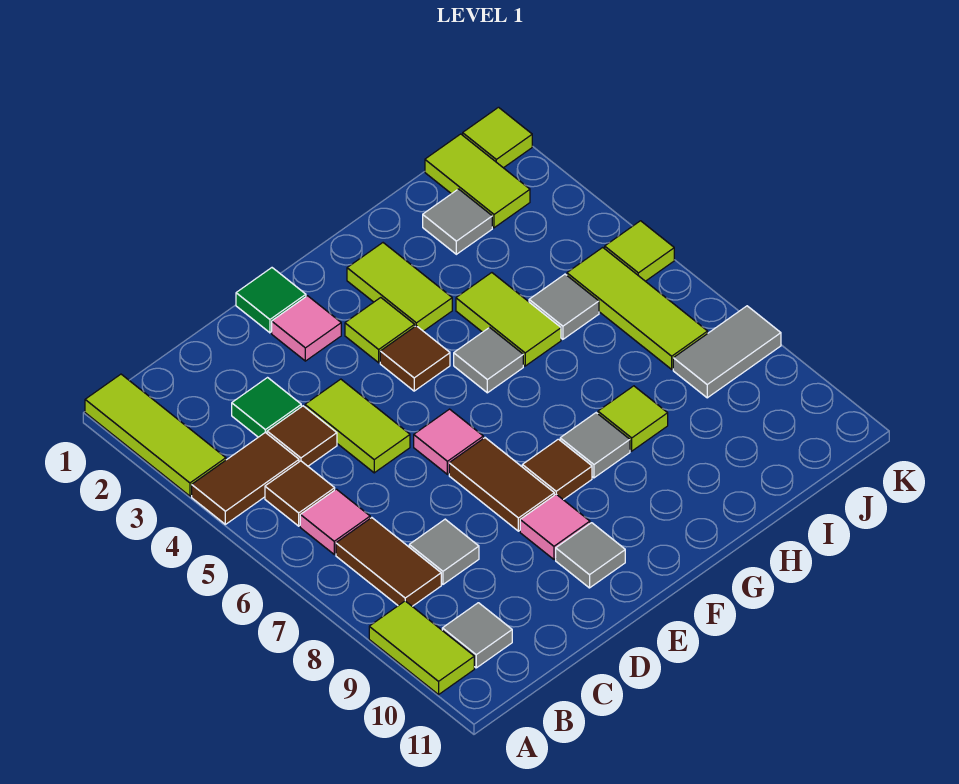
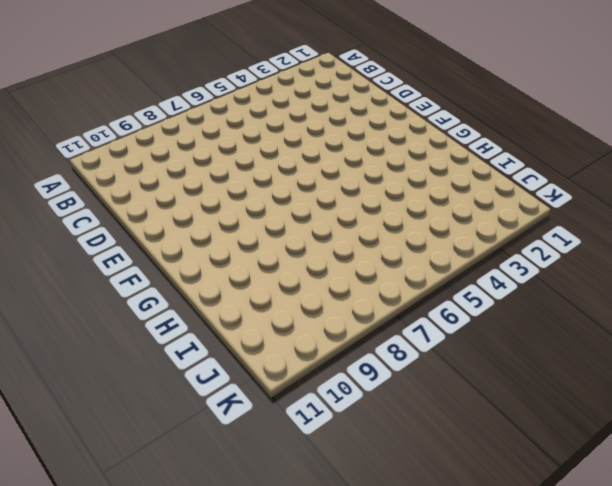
none -> lime tile A1:A3 level 1
none -> brown tile A4:B4 level 1
none -> lime tile A9:A10 level 1
none -> brown tile B5 level 1

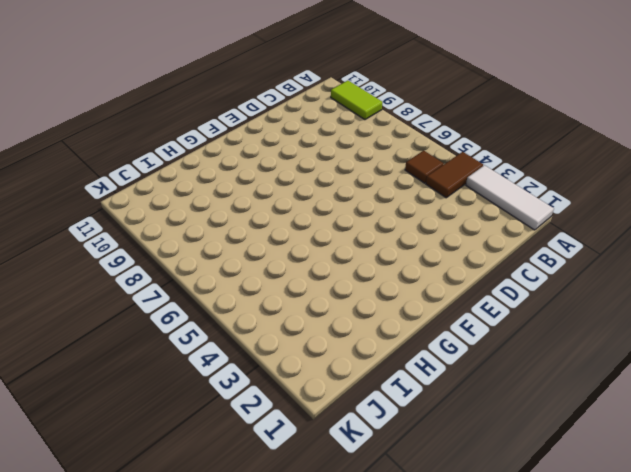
white tile A1:A3 level 1 -> lime tile A1:A3 level 1
none -> pink tile B6 level 1
none -> brown tile B7:B8 level 1
none -> grey tile B10 level 1
none -> green tile C3 level 1

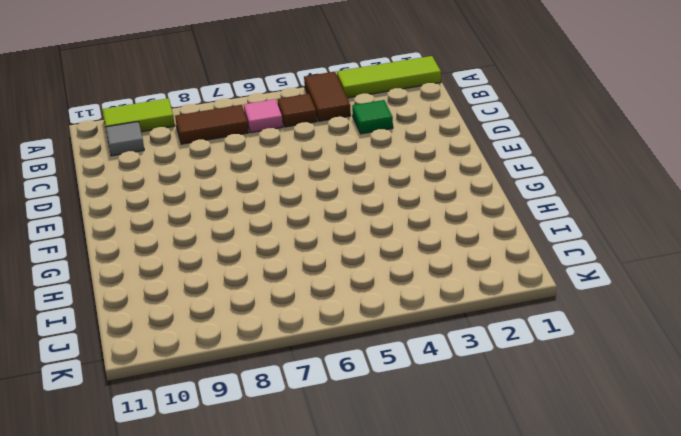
none -> brown tile C4 level 1
none -> grey tile C8 level 1
none -> lime tile D4:D5 level 1
none -> green tile E1 level 1

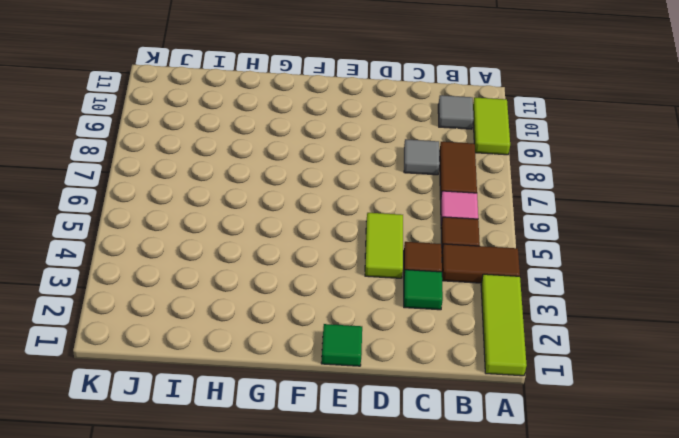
none -> pink tile E2 level 1
none -> pink tile E6 level 1
none -> brown tile E7:E8 level 1
none -> pink tile E9 level 1

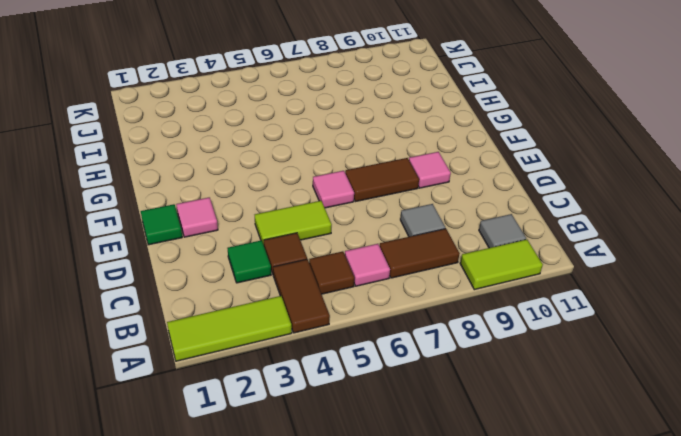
none -> grey tile E10 level 1
none -> lime tile F3 level 1
none -> brown tile F4 level 1
none -> brown tile F8 level 1

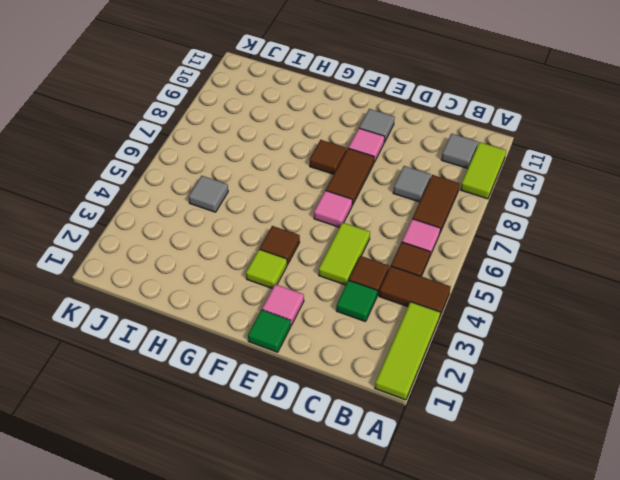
none -> lime tile G2:G3 level 1
none -> grey tile G5 level 1
none -> grey tile G8 level 1
none -> lime tile H4:H5 level 1

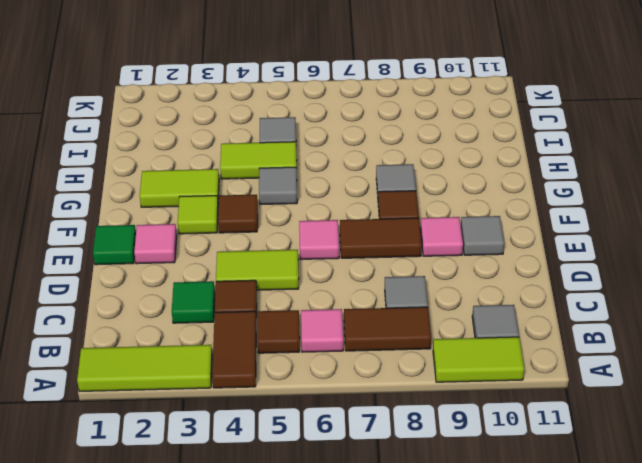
none -> lime tile H8 level 1
none -> grey tile I2 level 1
none -> lime tile J1:J2 level 1
none -> lime tile J5:J7 level 1

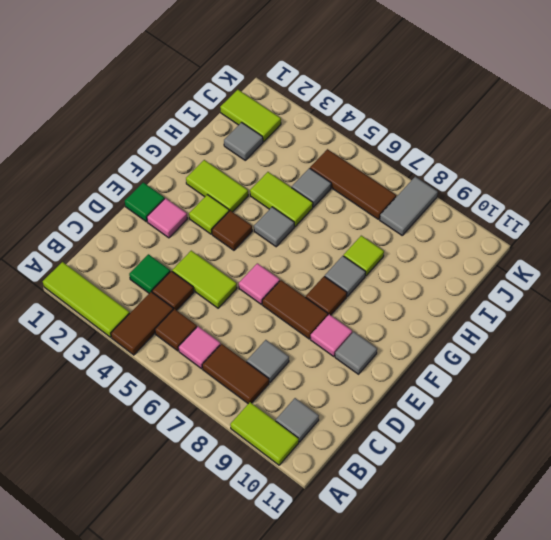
brown tile J5:J7 level 1 -> lime tile J5:J7 level 1
none -> lime tile K1 level 1
none -> lime tile K5 level 1

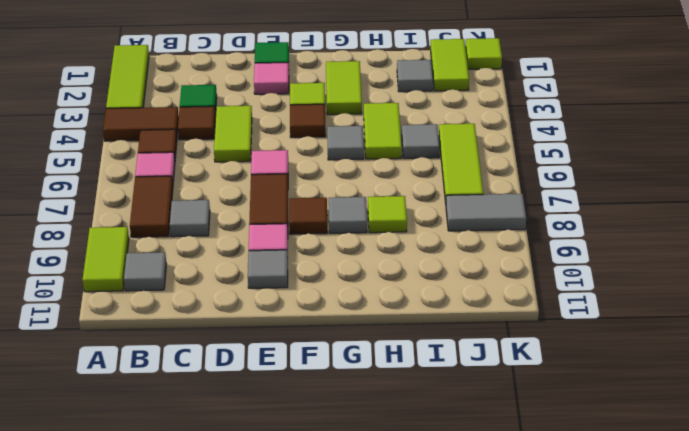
none -> lime tile K5 level 1

